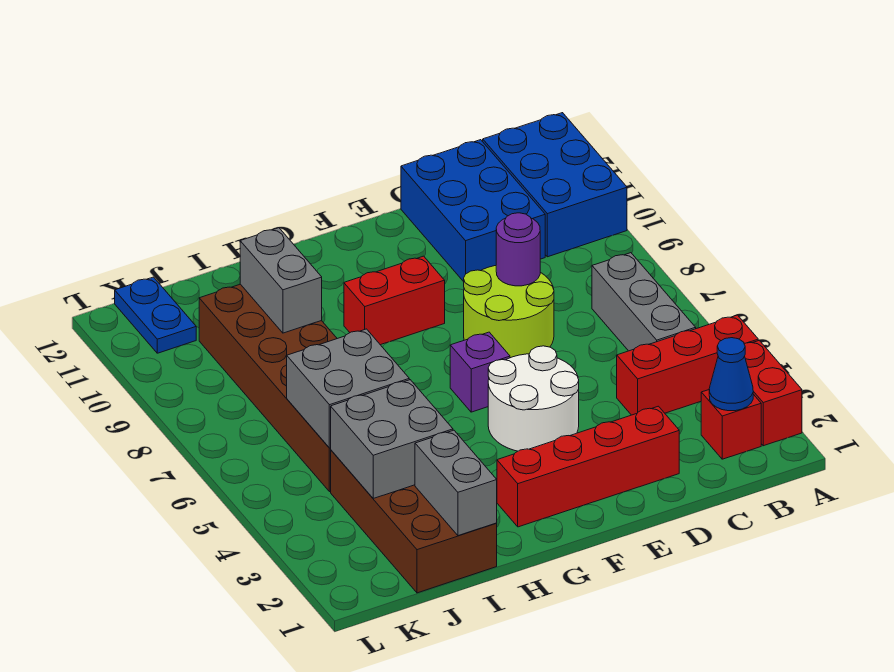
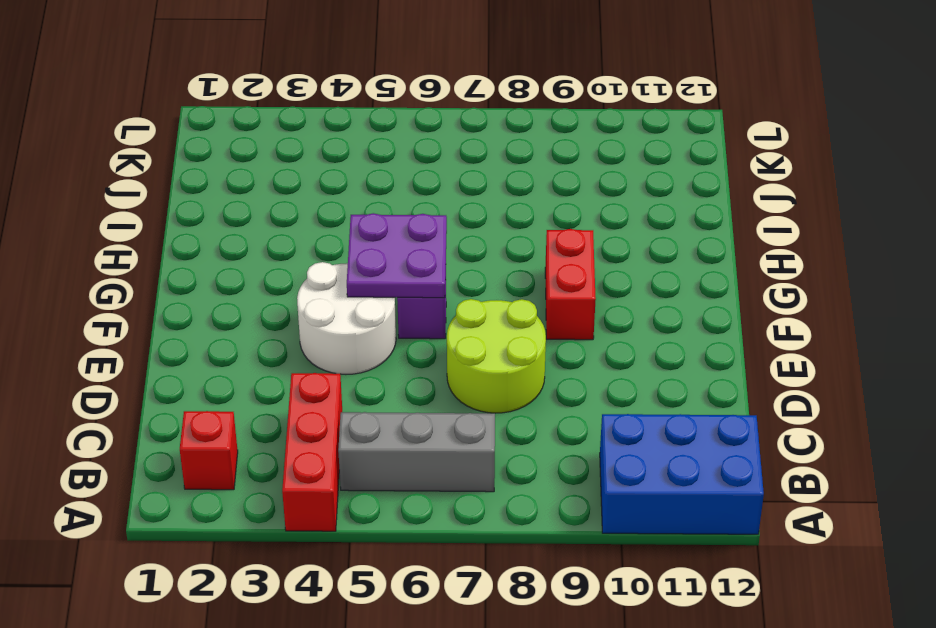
purple plate F5:G6 level 2 -> none
none -> red brick A2:A3 level 1
none -> blue brick C10:D12 level 1
none -> red brick D2:G2 level 1

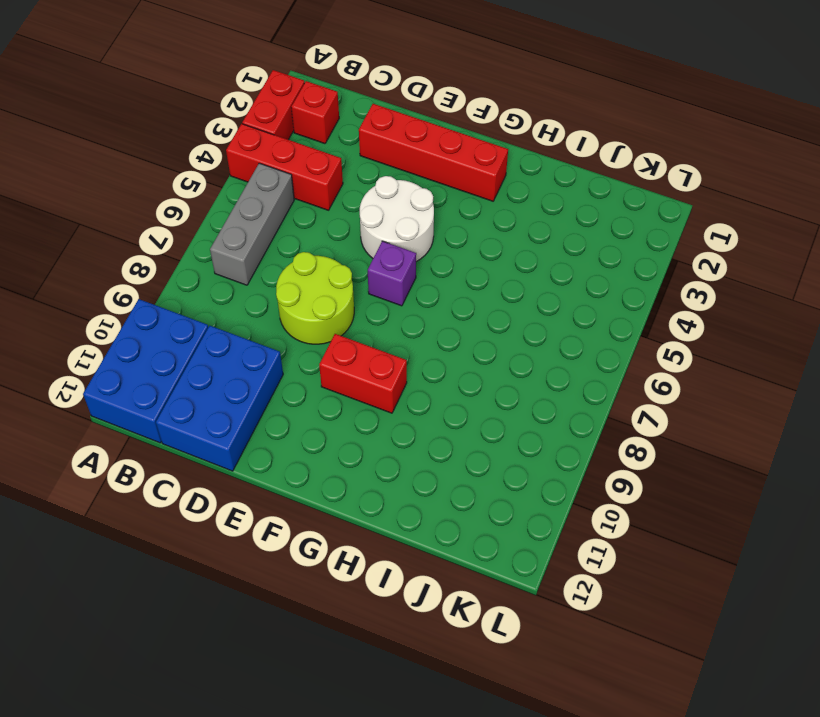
none -> brown brick I1:J4 level 1
none -> brown brick I5:J10 level 1
none -> blue plate K11:K12 level 1

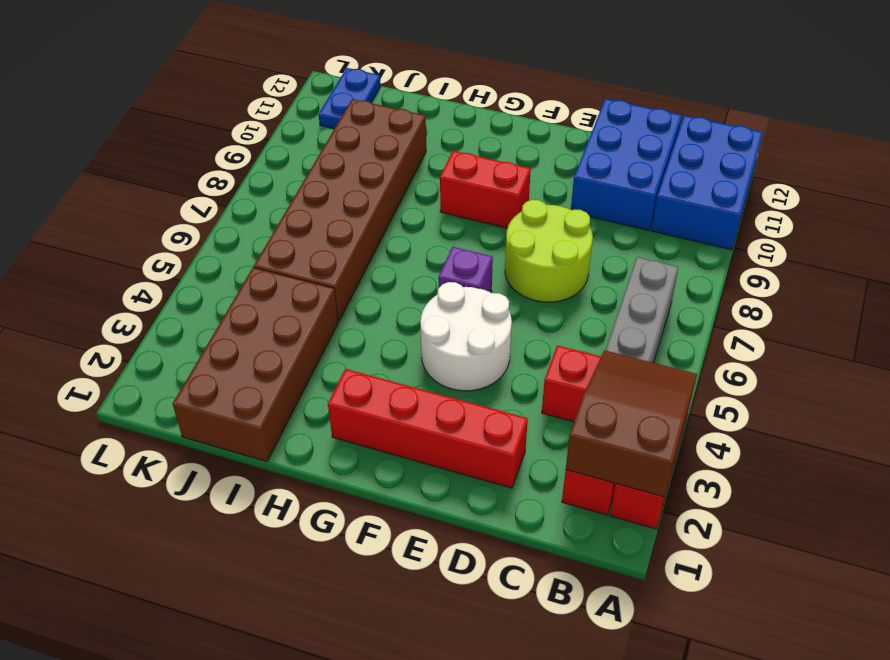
brown slope A2:B4 level 2 top 2 -> blue cone B2 level 2
none -> purple round brick D8 level 2
none -> grey brick I1:I2 level 2
none -> grey brick I3:J4 level 2

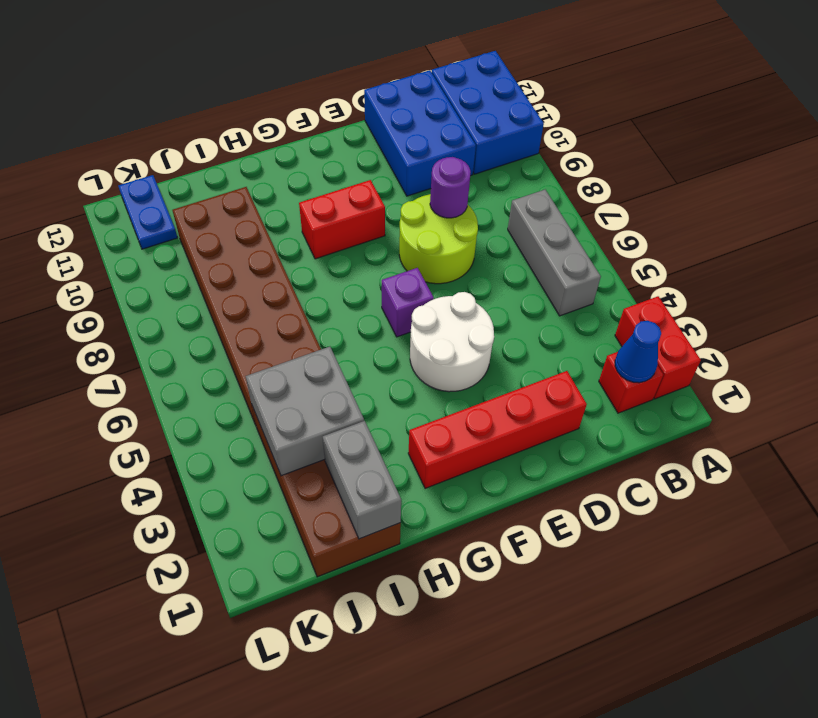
none -> red brick A4:C4 level 1
none -> grey brick I5:J6 level 2
none -> grey brick I9:I10 level 2

